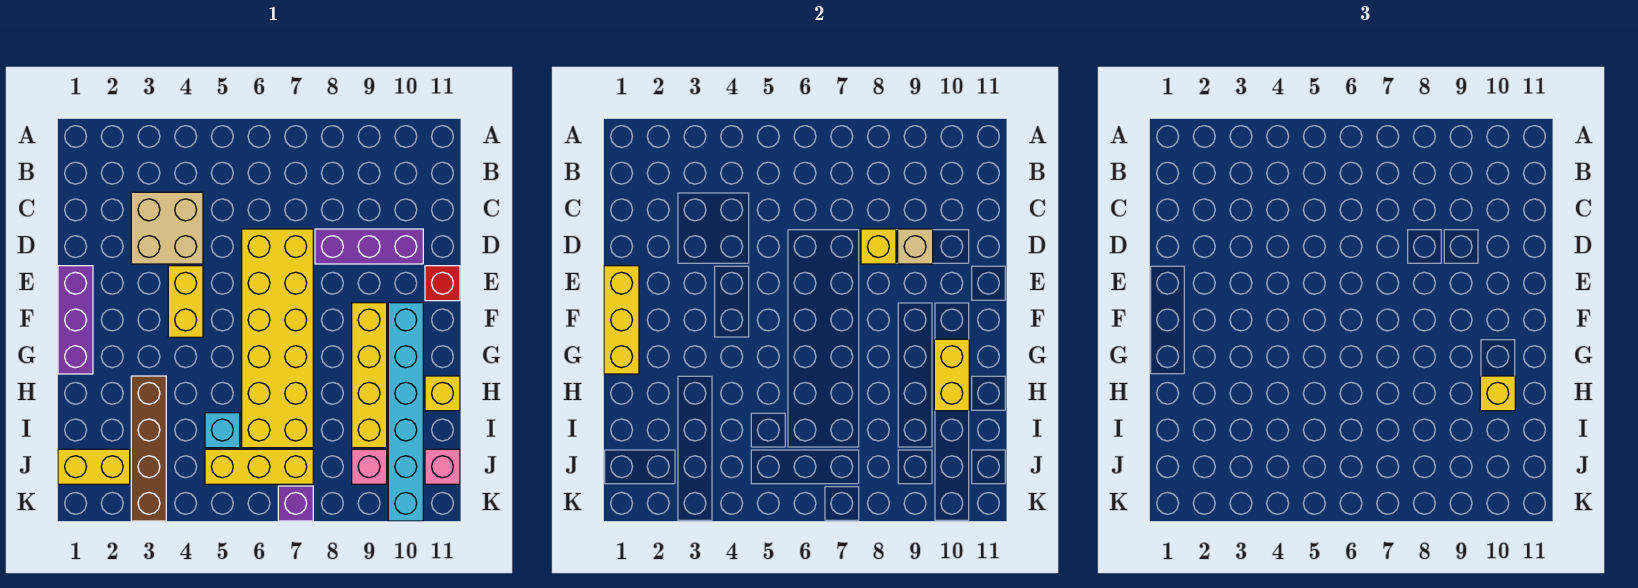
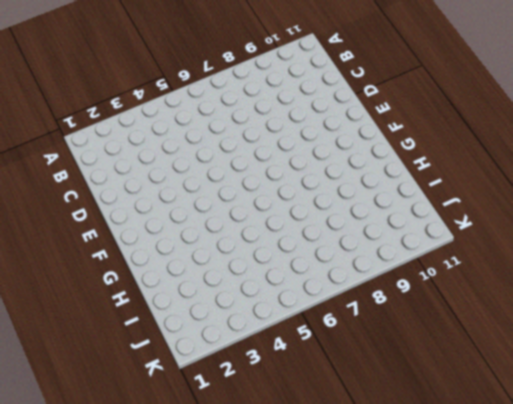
none -> tan brick C3:D4 level 1
none -> yellow brick D6:I7 level 1
none -> purple brick D8:D10 level 1

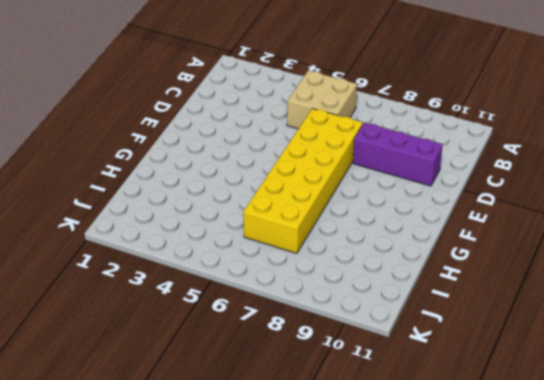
tan brick B5:C6 level 1 -> tan brick C3:D4 level 1
none -> purple brick E1:G1 level 1
none -> yellow brick E4:F4 level 1
none -> red brick E11 level 1

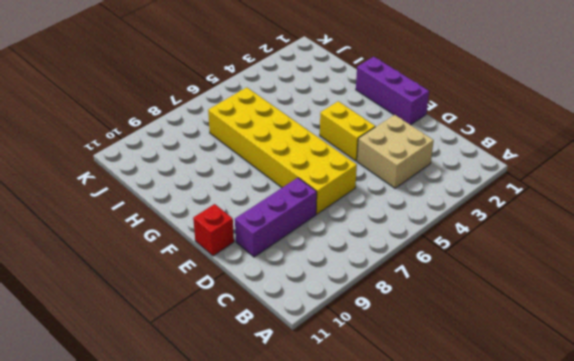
none -> yellow brick F9:I9 level 1
none -> cyan brick F10:K10 level 1
none -> brown brick H3:K3 level 1

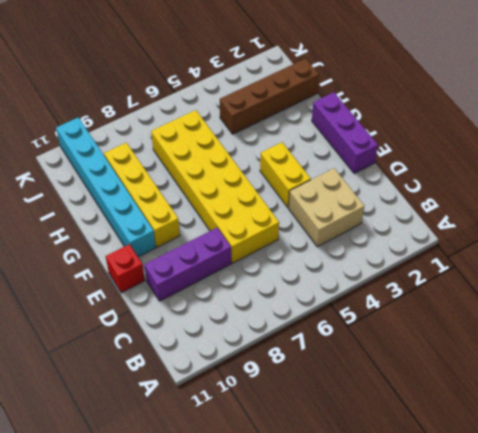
brown brick I1:I4 level 1 -> brown brick H3:K3 level 1
none -> yellow brick H11 level 1
none -> cyan brick I5 level 1
none -> yellow brick J1:J2 level 1

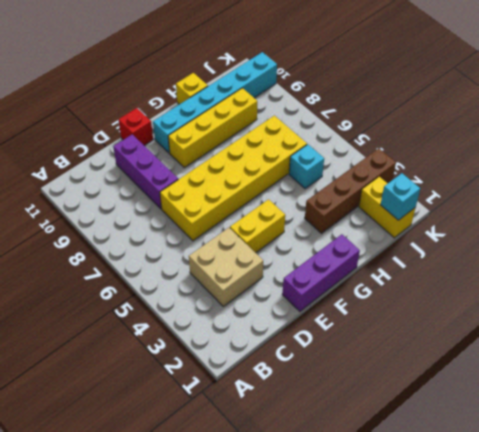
cyan brick J1 level 2 -> none
none -> yellow brick J5:J7 level 1
none -> pink brick J9 level 1
none -> pink brick J11 level 1

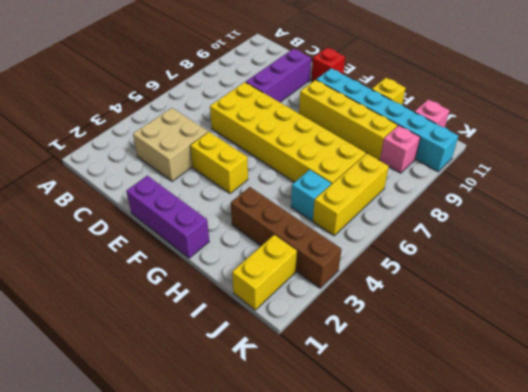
none -> purple brick K7 level 1
none -> yellow brick D8 level 2
none -> tan brick D9 level 2

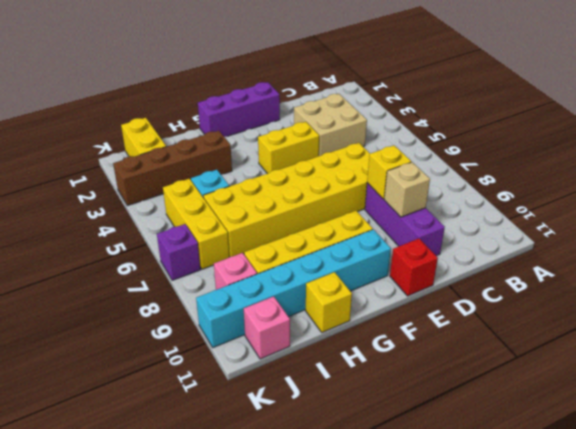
none -> yellow brick E1:G1 level 2
none -> yellow brick G10:H10 level 2
none -> yellow brick H10 level 3

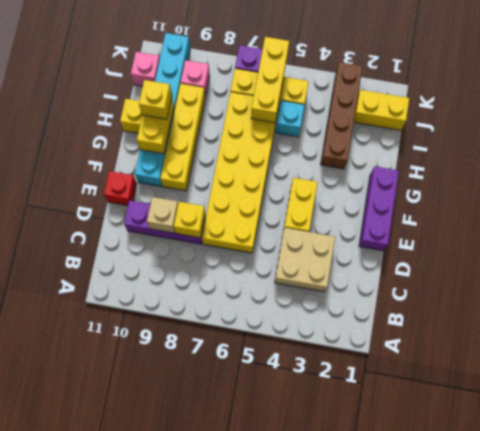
yellow brick I6:K6 level 2 -> yellow brick E1:G1 level 2

